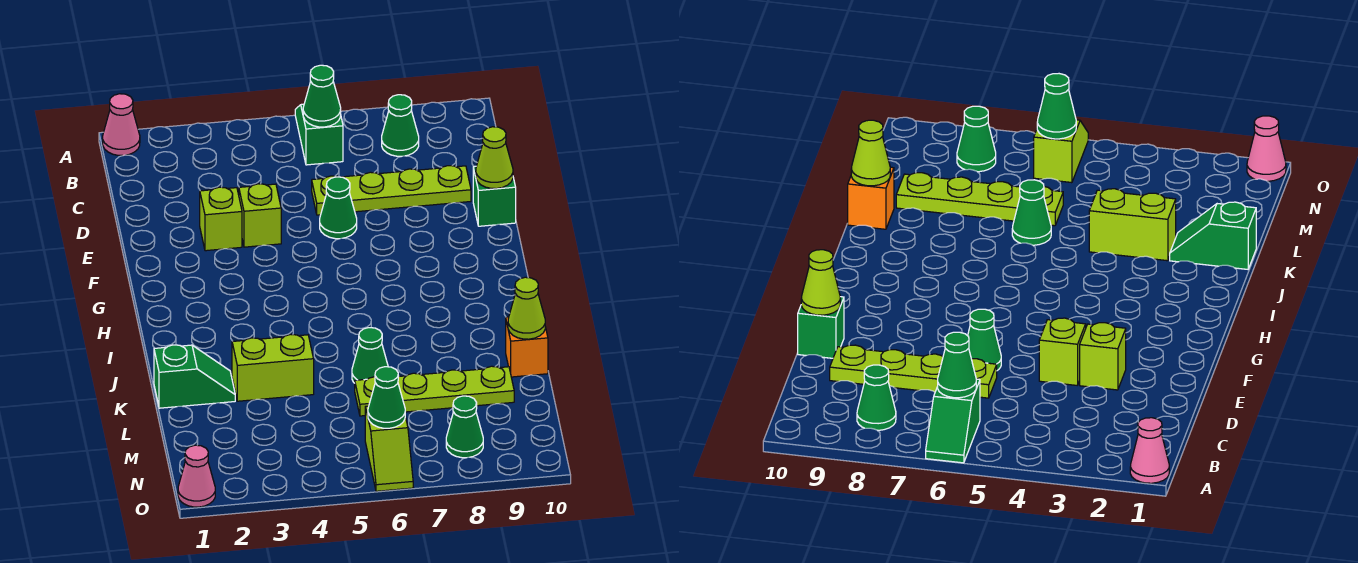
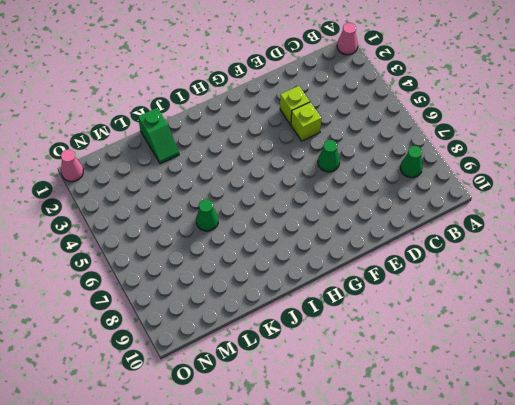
none -> green slope A6:B6 level 1 top B
none -> lime plate D6:D9 level 1
none -> green brick E10 level 1

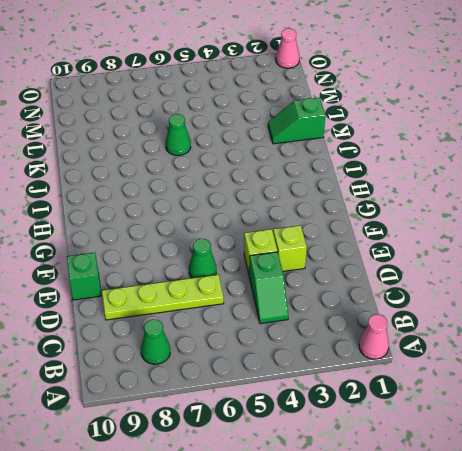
green slope C4:D4 level 1 top D -> green slope A6:B6 level 1 top B
none -> lime brick K3:K4 level 1
none -> orange brick K10 level 1
none -> lime plate L6:L9 level 1

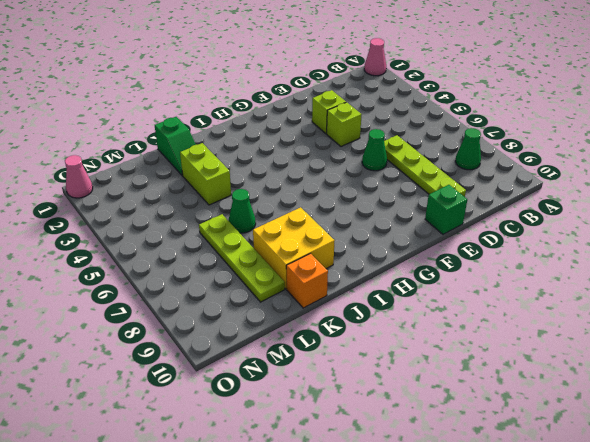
yellow brick J8:K9 level 1 -> none
none -> green slope A6:B6 level 1 top B
none -> lime slope N6:O6 level 1 top N
none -> green cone N8 level 1

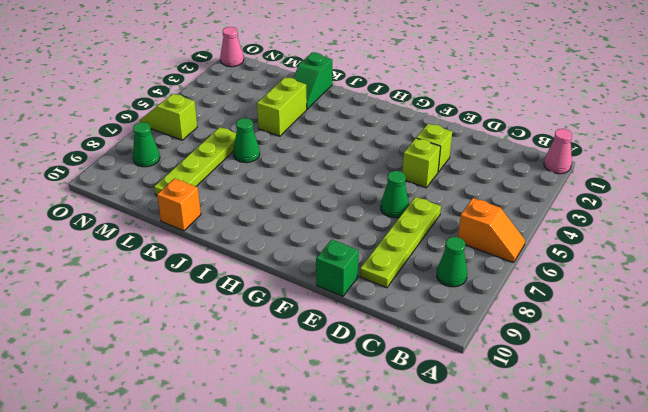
orange slope A6:B6 level 1 top B -> green slope A6:B6 level 1 top B
none -> green cone B6 level 2
none -> lime cone E10 level 2
none -> lime cone K10 level 2

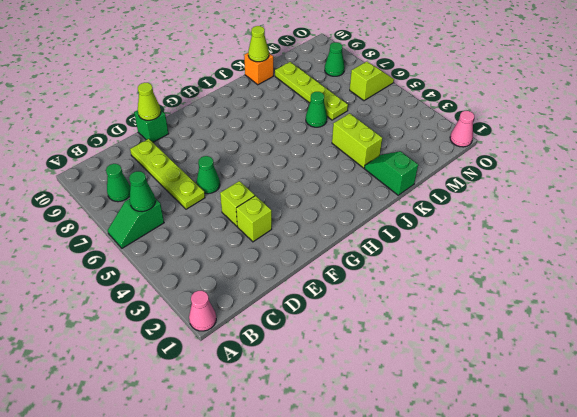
none -> green cone N6 level 2

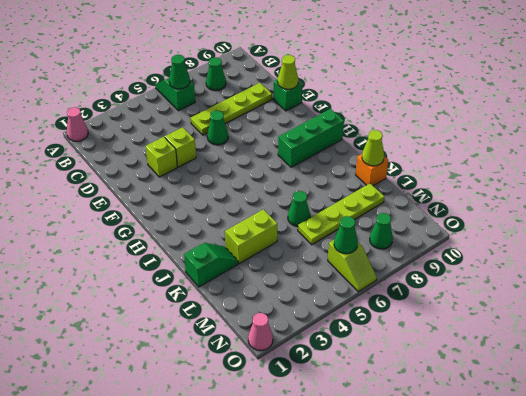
green brick H8:H10 level 1 -> none

